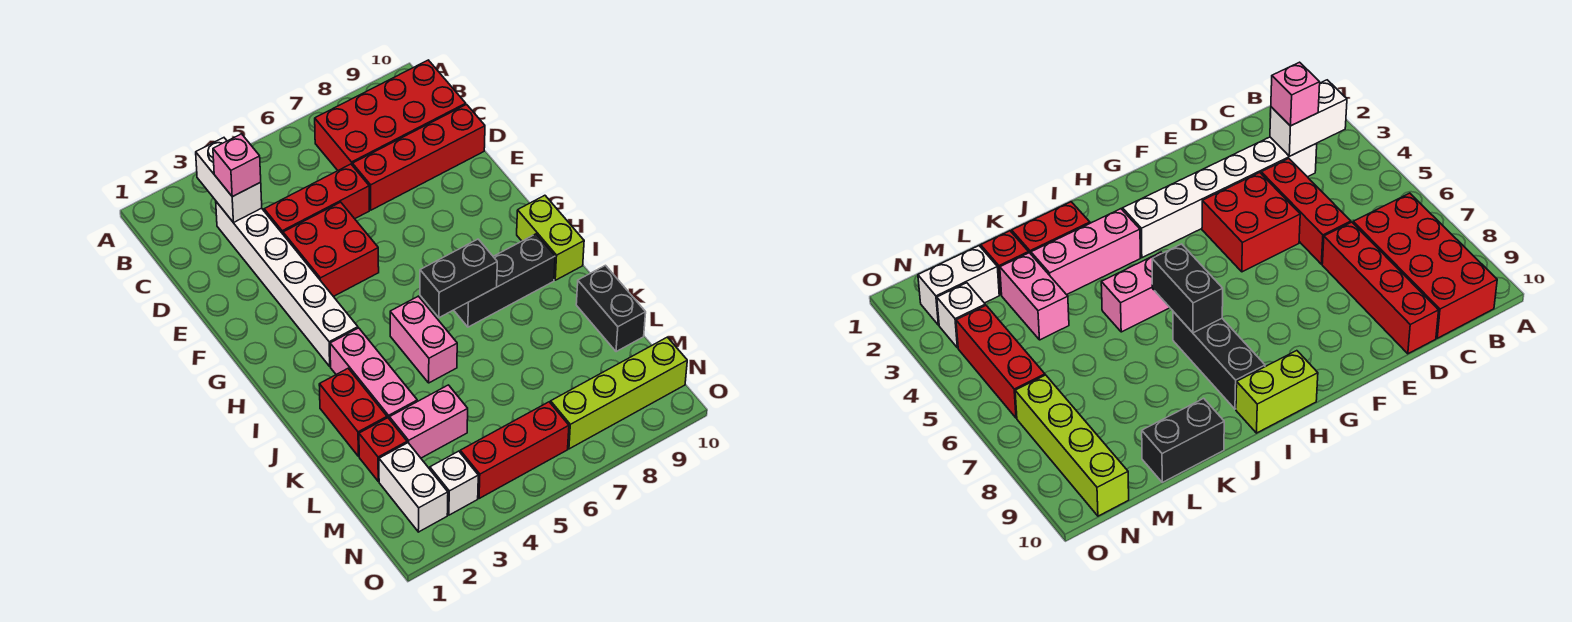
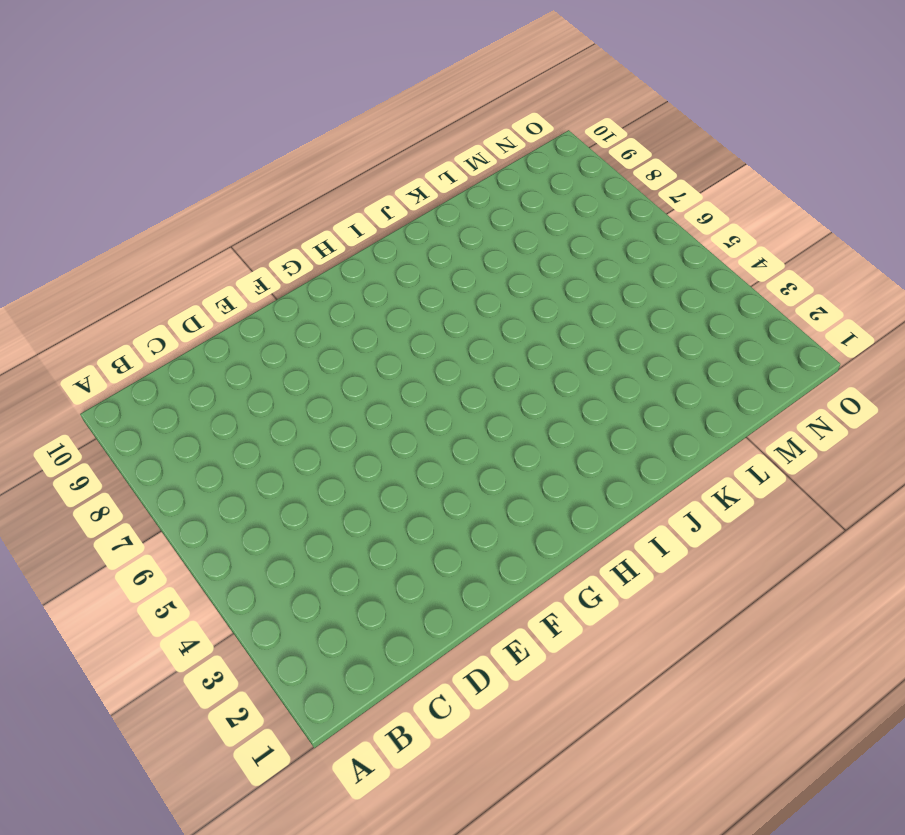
none -> red brick B7:C10 level 1
none -> white brick C3:H3 level 1
none -> red brick D4:D6 level 1

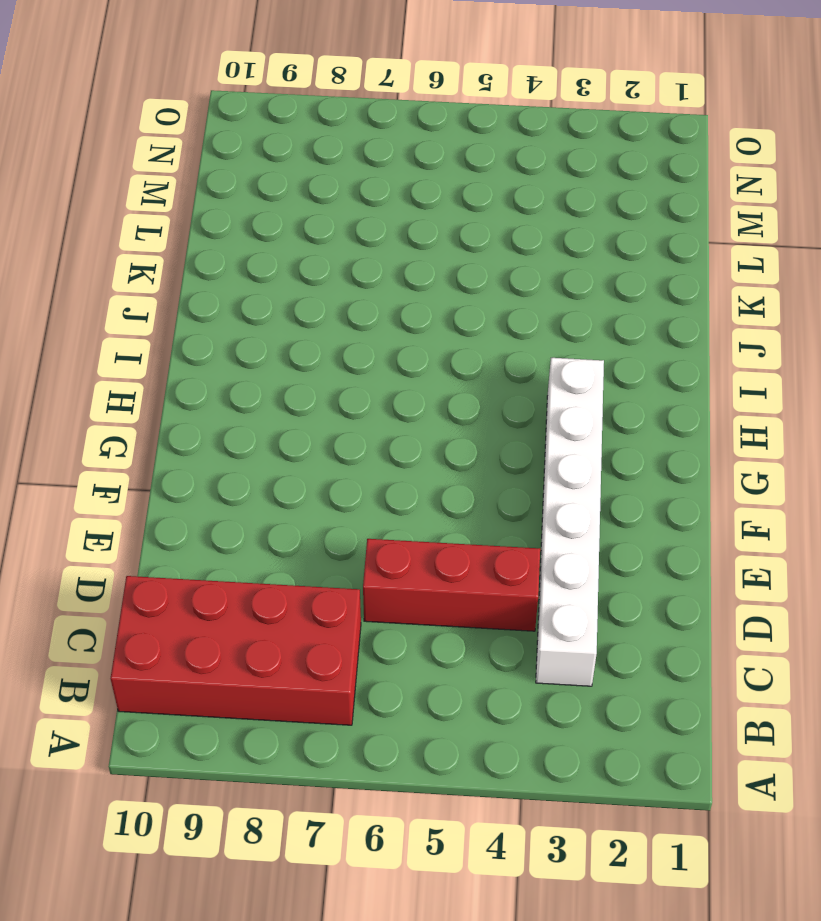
none -> red brick D7:D10 level 1
none -> red brick E4:F5 level 1
none -> lime brick H10:I10 level 1

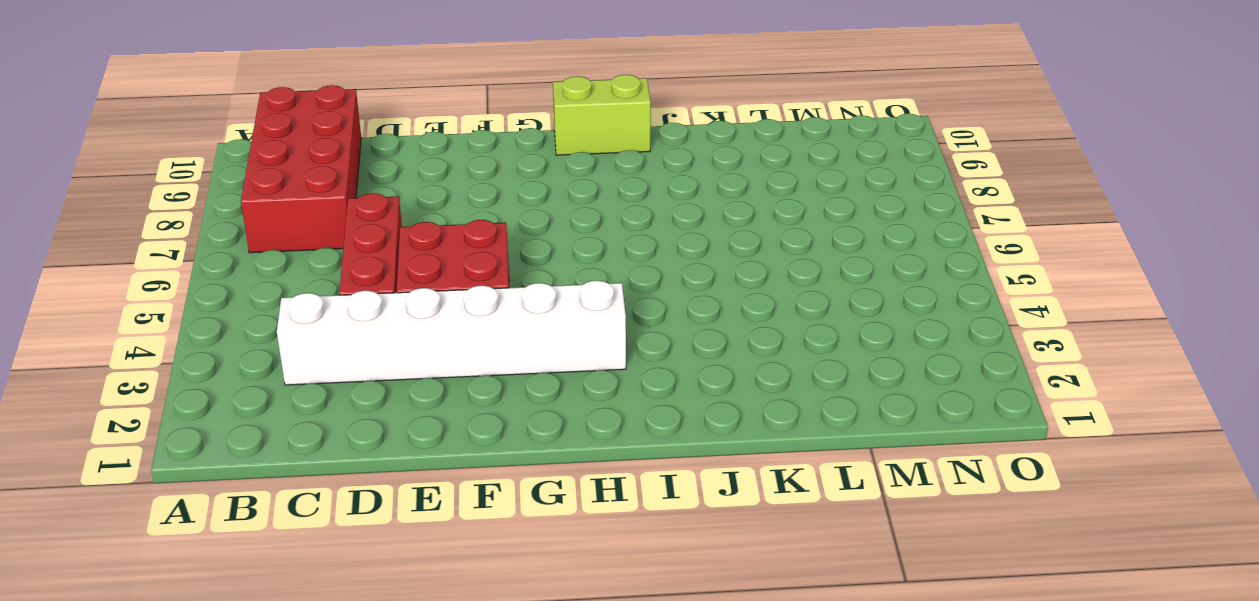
none -> red brick D7:D10 level 1
none -> pink brick I3:K3 level 1
none -> pink brick I5:J5 level 1

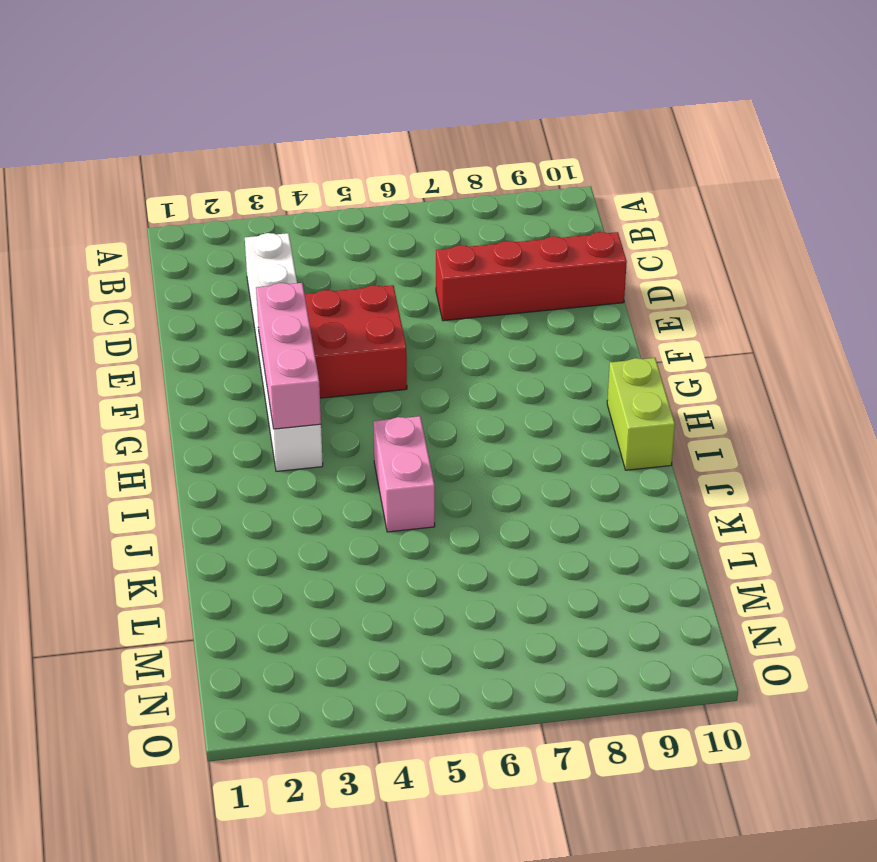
pink brick F3:H3 level 2 -> pink brick I3:K3 level 1
none -> red brick B7:C10 level 1
none -> red brick D4:D6 level 1
none -> black brick I7:I9 level 1

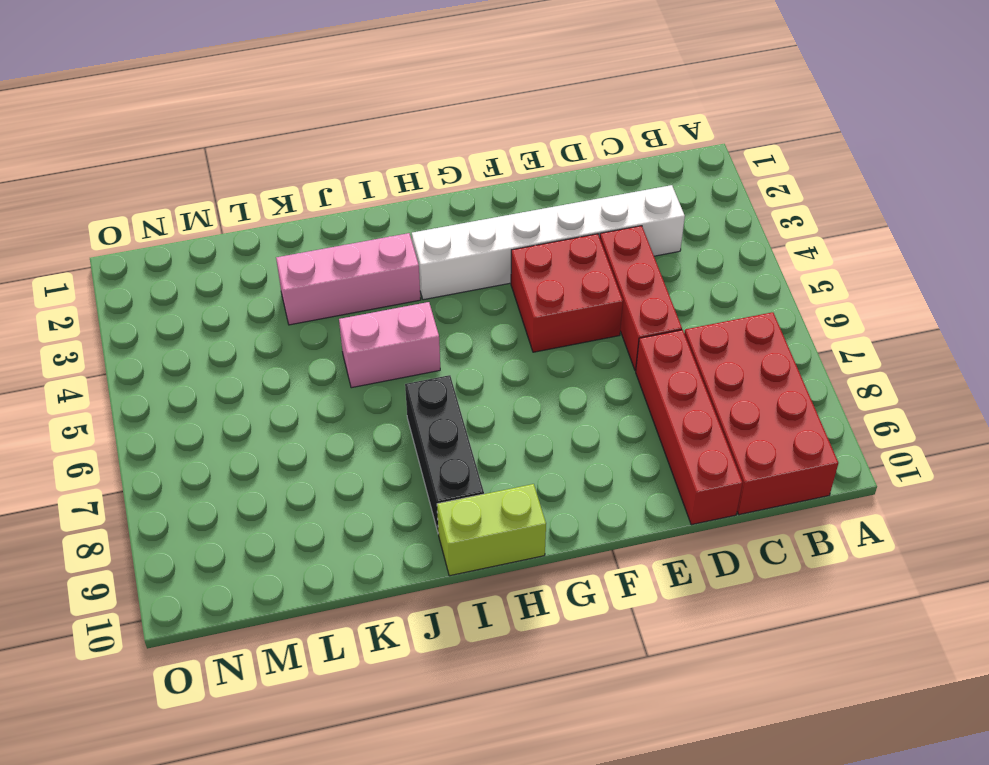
none -> red brick J2:K2 level 1
none -> black brick K10:L10 level 1
none -> red brick L2 level 1

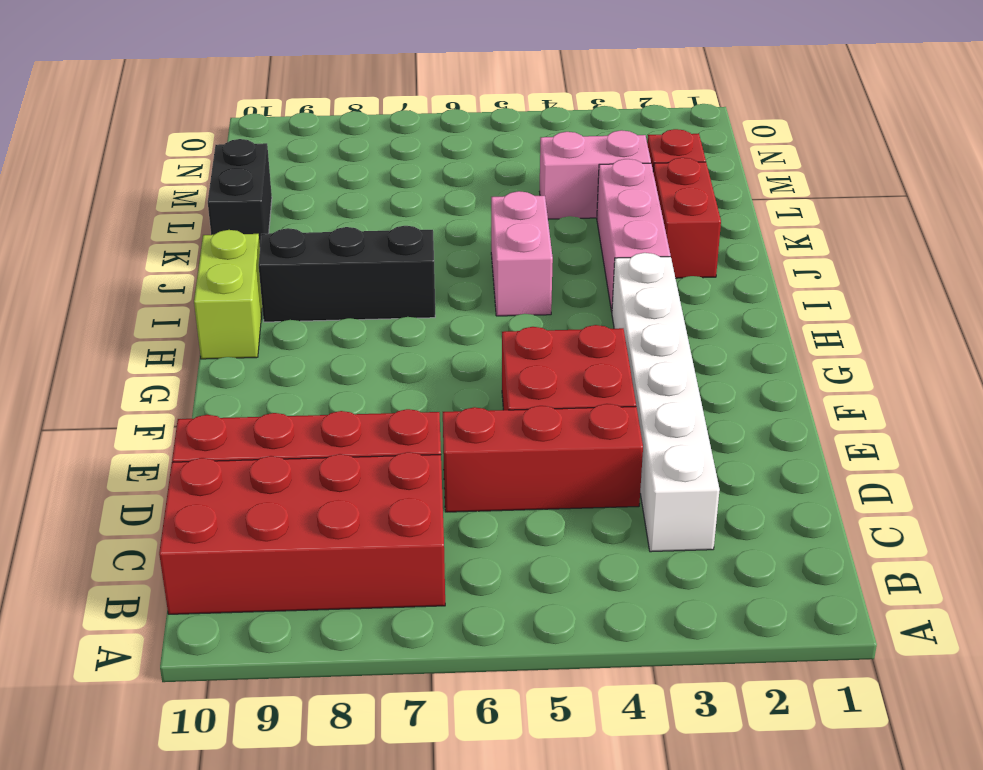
none -> white brick M2:N2 level 1
none -> white brick N3 level 1
none -> red brick N4:N6 level 1

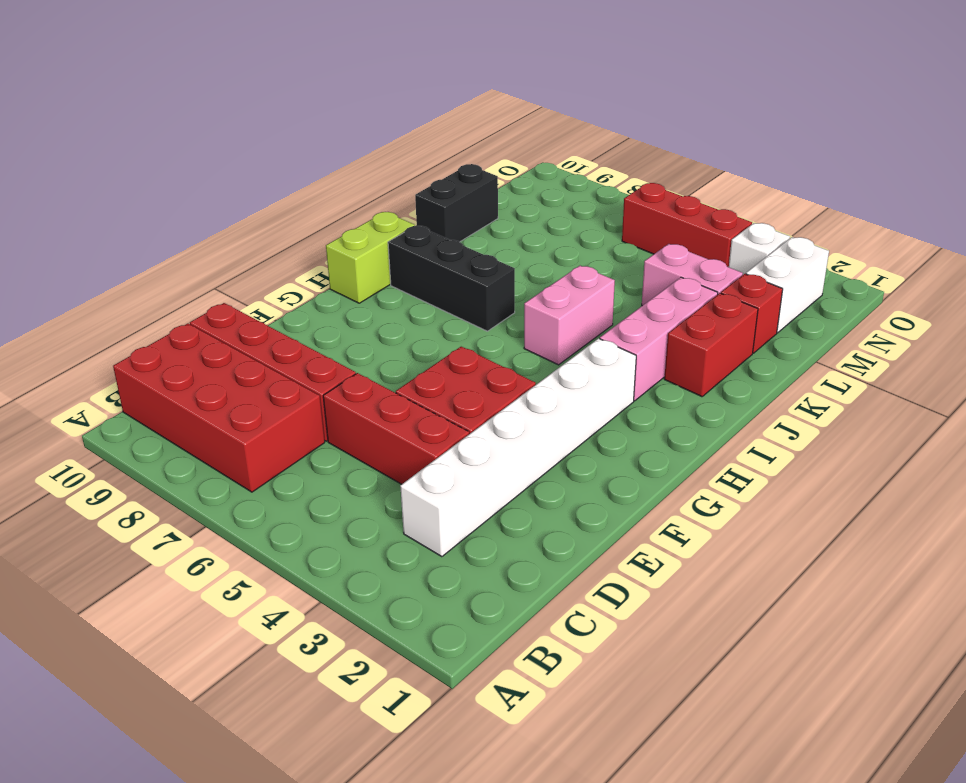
none -> lime brick N7:N10 level 1
none -> white brick B3:C3 level 2
none -> black brick I6:I7 level 2

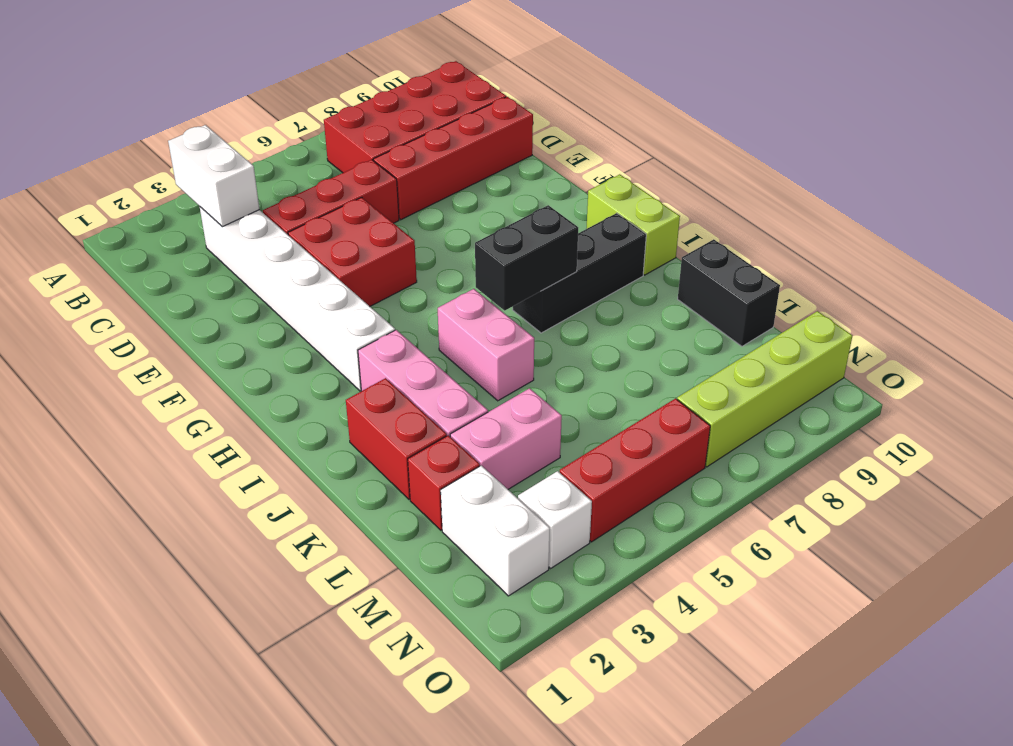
none -> pink brick C3 level 3

